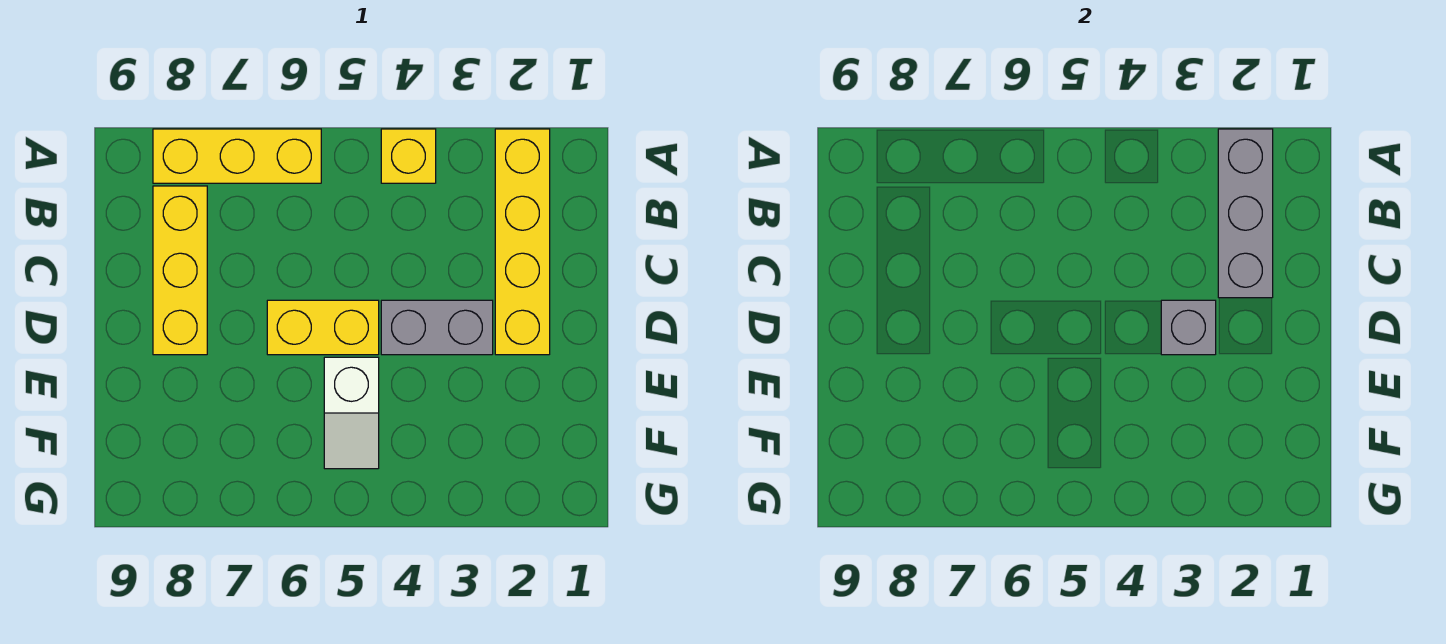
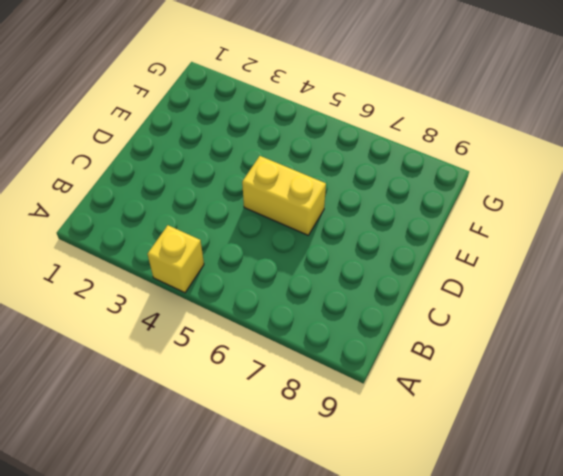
none -> yellow brick A2:D2 level 1
none -> yellow brick A6:A8 level 1

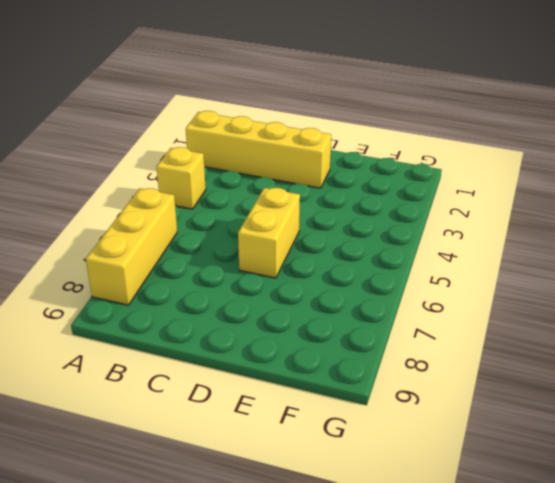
none -> yellow brick B8:D8 level 1
none -> grey brick D3:D4 level 1

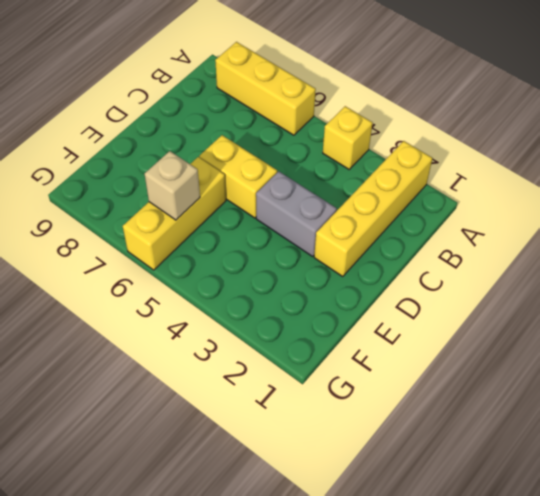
yellow brick E6:G6 level 1 -> yellow brick B8:D8 level 1
tan brick F6 level 2 -> none
none -> white slope E5:F5 level 1 top E
none -> grey brick A2:C2 level 2

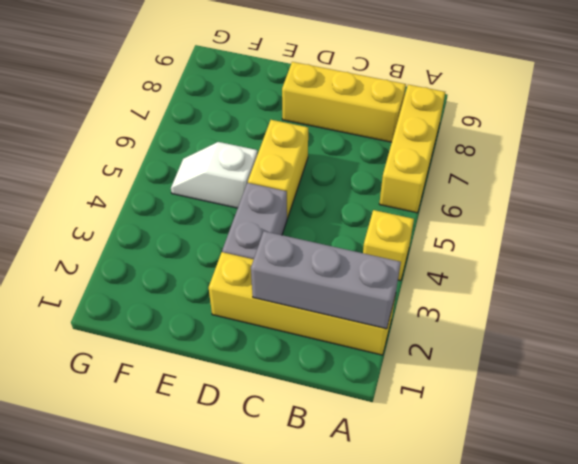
none -> grey brick D3 level 2

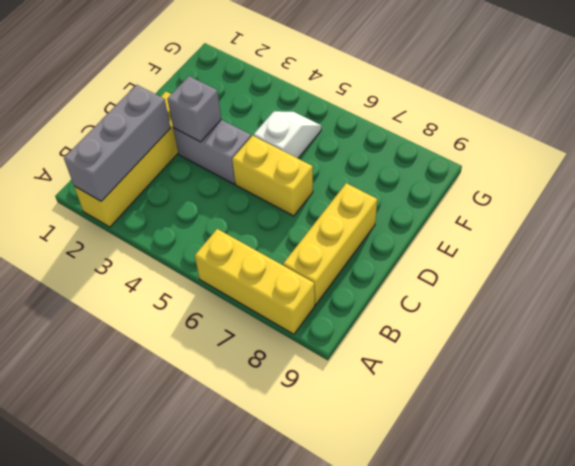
none -> yellow brick A4 level 1

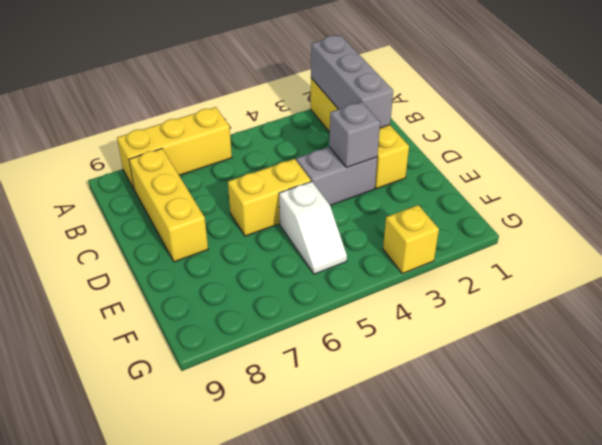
yellow brick G3 level 1 -> yellow brick A4 level 1

